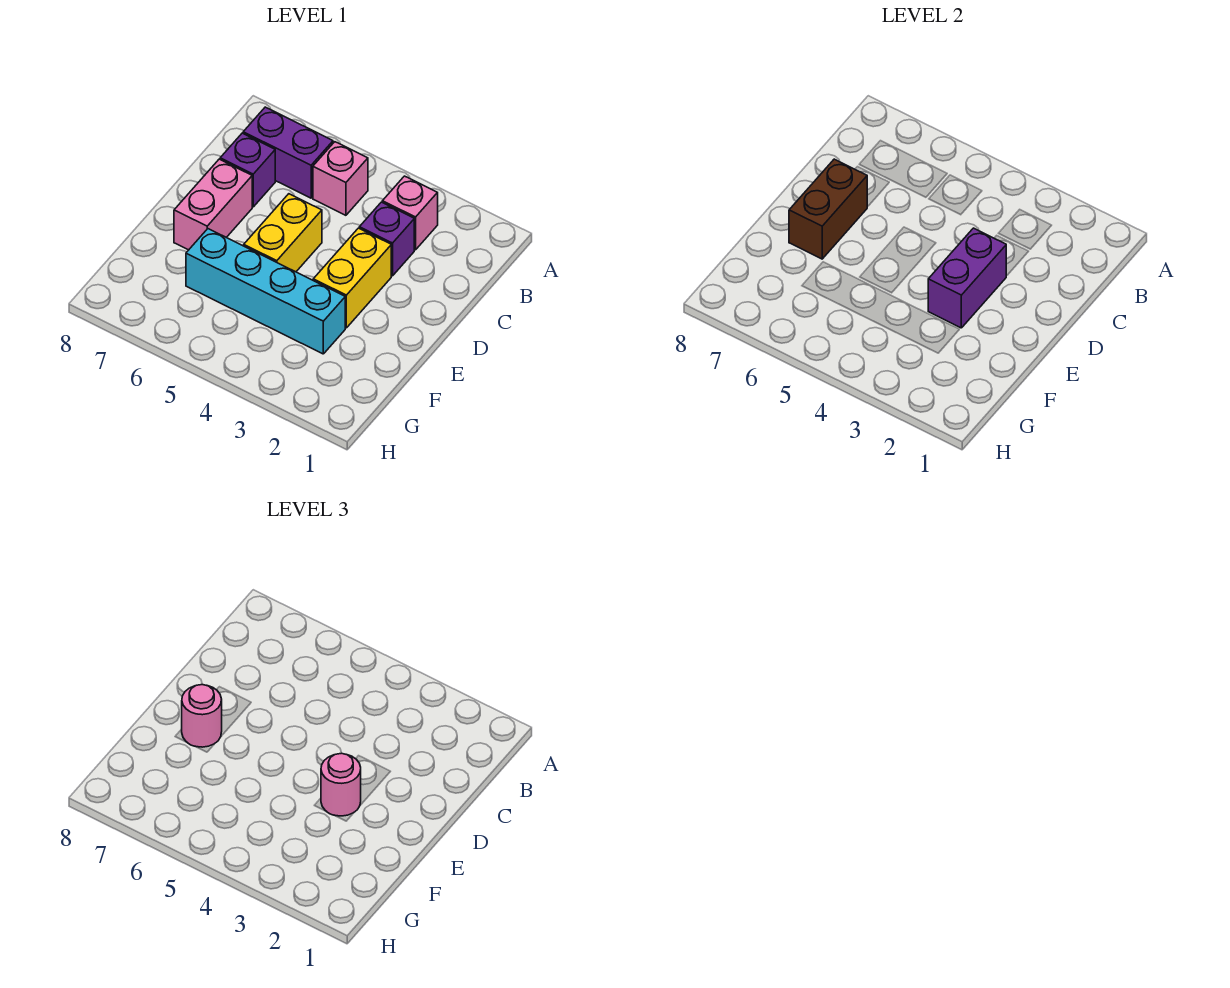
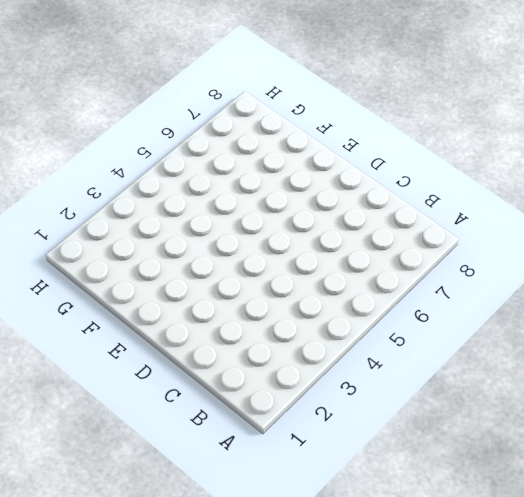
none -> pink brick B3 level 1
none -> pink brick B5 level 1
none -> purple brick B6:B7 level 1

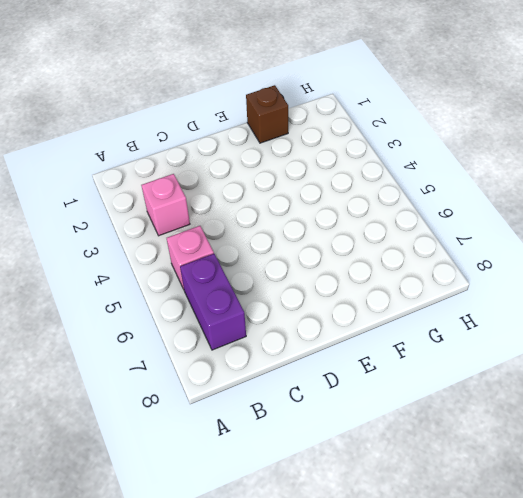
brown brick F1 level 1 -> none
none -> purple brick C3 level 1
none -> purple brick C7 level 1
none -> yellow brick D3:E3 level 1

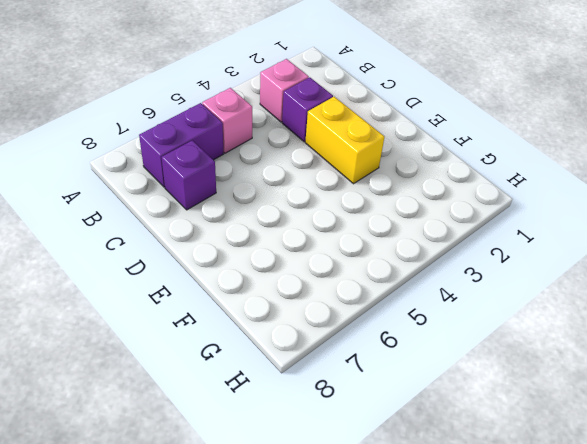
none -> yellow brick D5:E5 level 1
none -> pink brick D7:E7 level 1
none -> cyan brick F3:F6 level 1

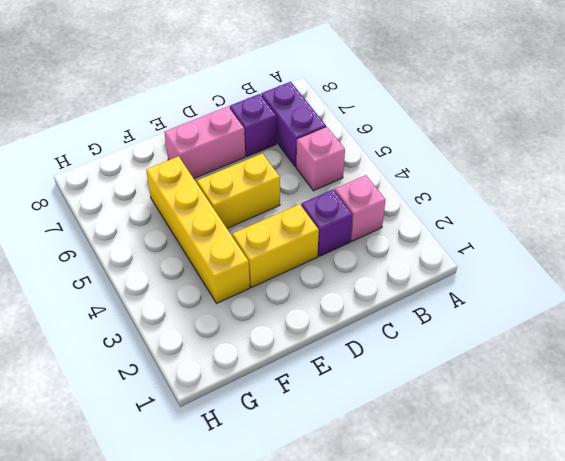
yellow brick F3:F6 level 1 -> cyan brick F3:F6 level 1
none -> purple brick D3:E3 level 2
none -> brown brick D7:E7 level 2
none -> pink round brick E3 level 3

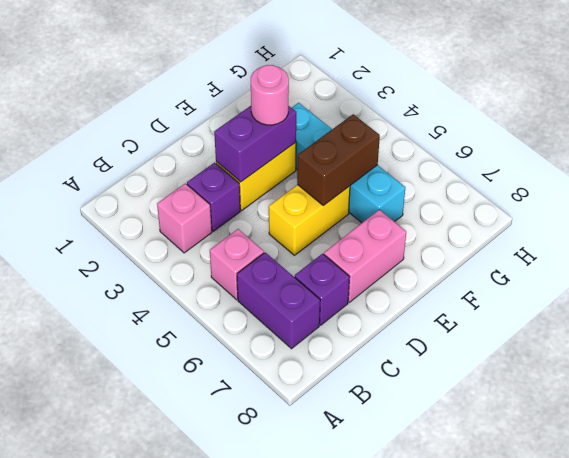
brown brick E5:F5 level 2 -> brown brick D7:E7 level 2
none -> pink round brick E7 level 3

